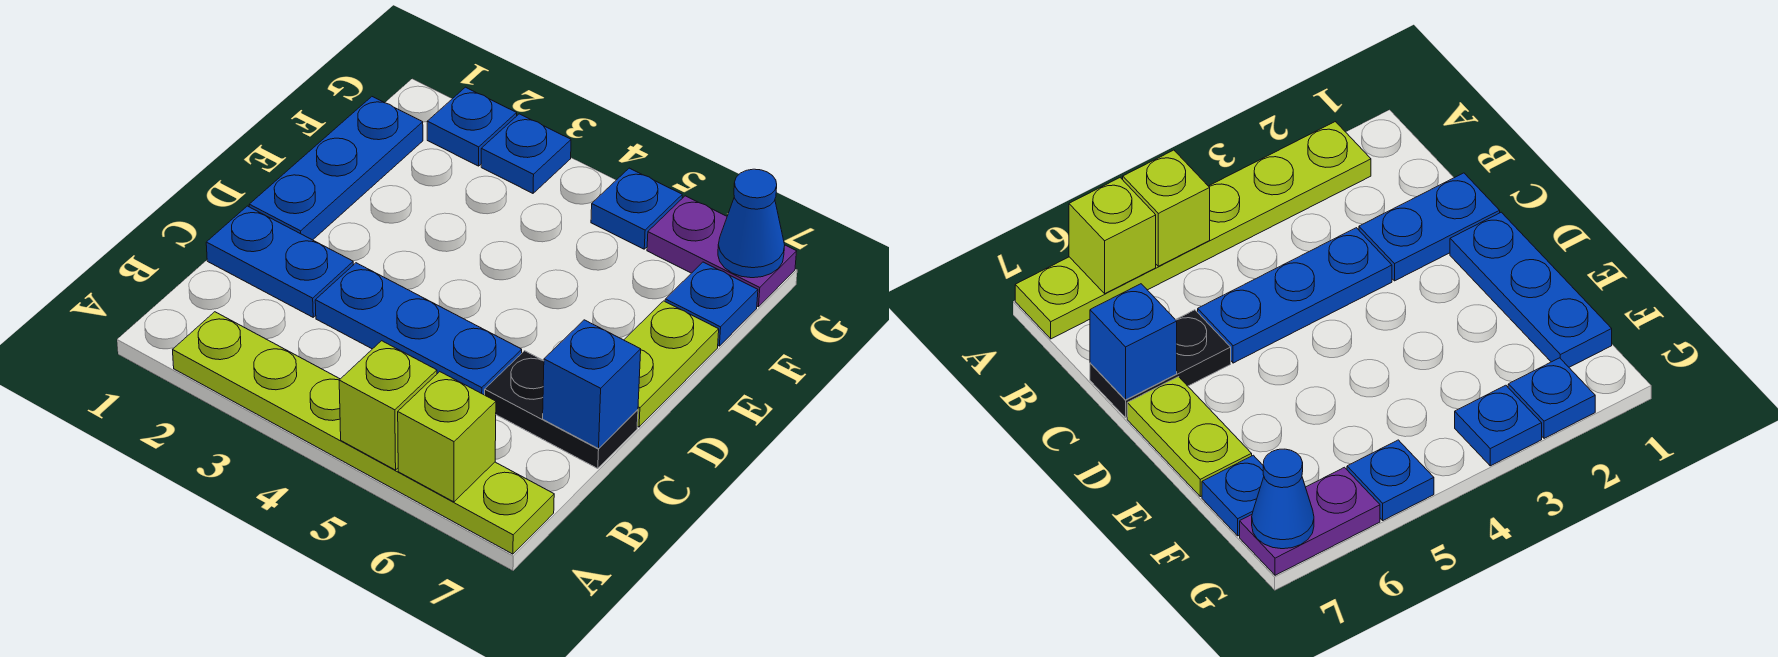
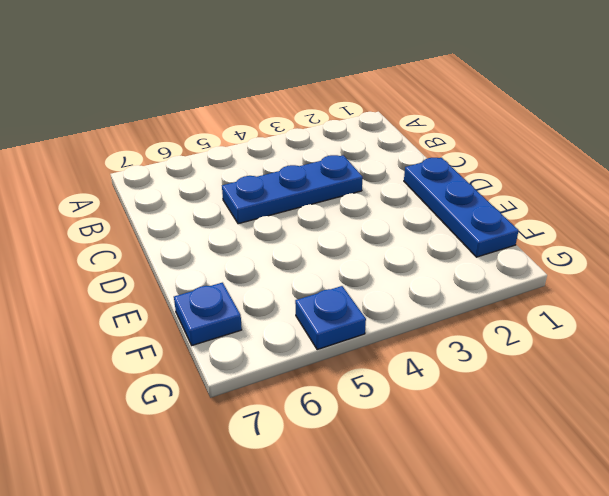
none -> lime plate A2:A7 level 1
none -> blue plate C1:C2 level 1
none -> black plate C6:C7 level 1

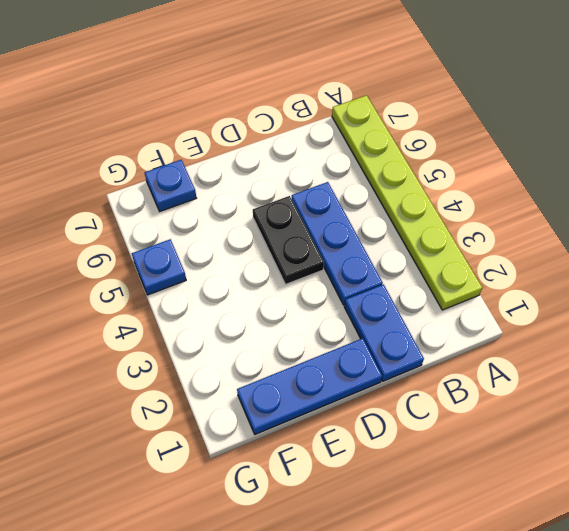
black plate D4:D5 level 1 -> black plate C6:C7 level 1
none -> lime plate D7:E7 level 1
none -> blue plate G2 level 1
none -> blue plate G3 level 1

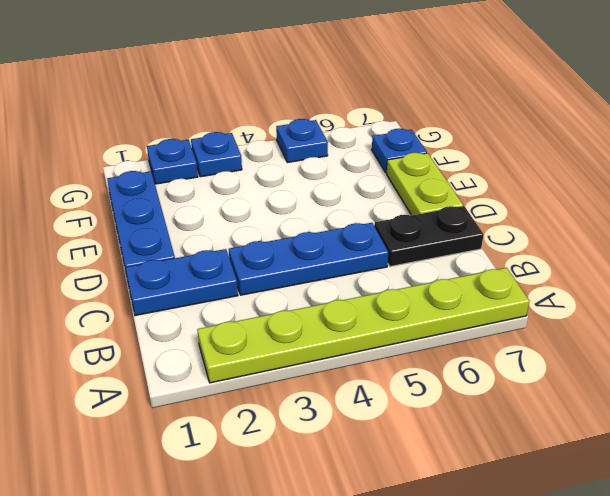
none -> purple plate G6:G7 level 1
none -> lime brick A5 level 2
none -> lime brick A6 level 2

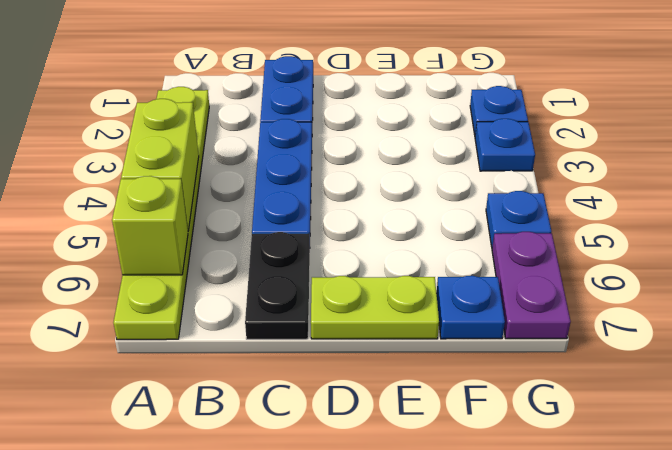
lime brick A4:A5 level 2 -> lime brick A5 level 2
none -> blue plate D1:F1 level 1
none -> blue brick C7 level 2
none -> blue cone G7 level 2

